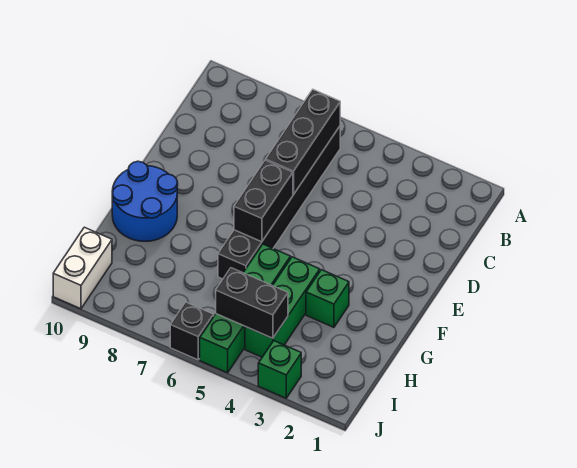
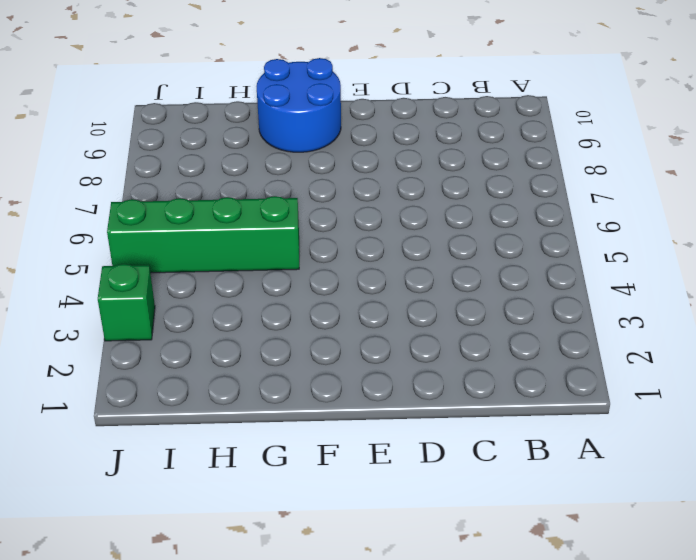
none -> black brick B6:G6 level 1
none -> green brick G3 level 1

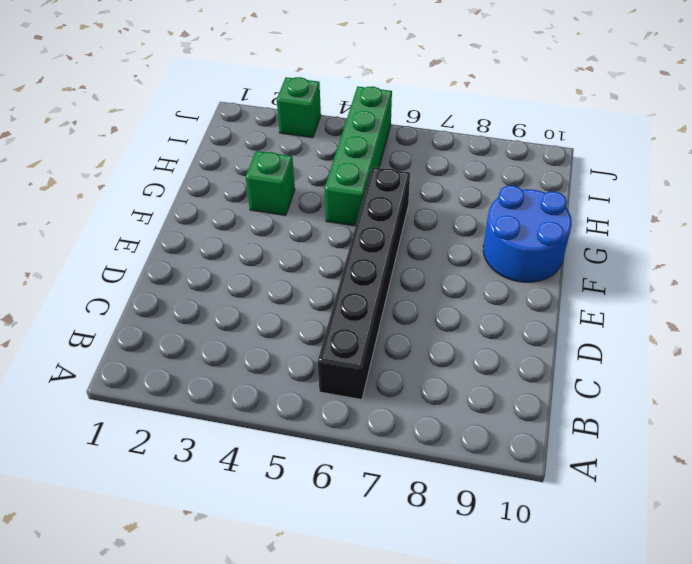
none -> green brick G4:I4 level 1
none -> white brick I10:J10 level 1

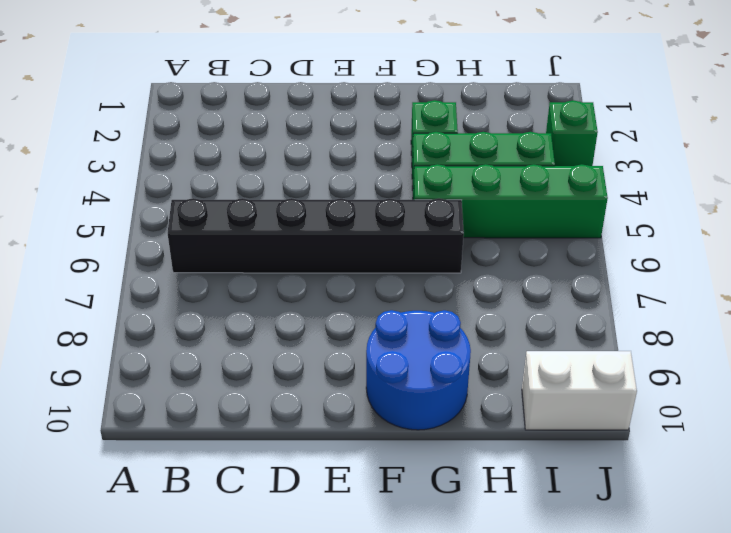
none -> black brick J6 level 1
none -> black brick B6:D6 level 2

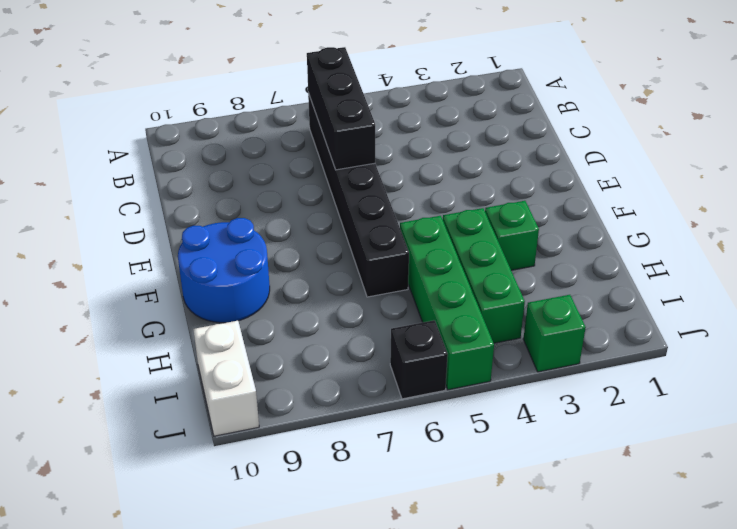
none -> black brick E6:F6 level 2
none -> black brick I4:I5 level 2

